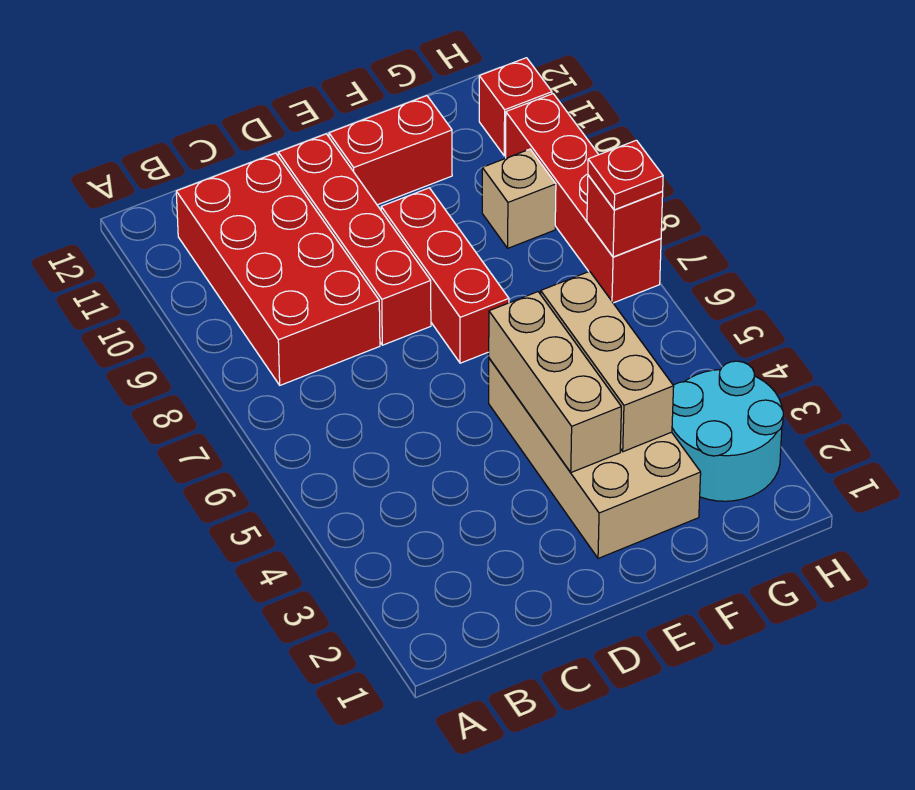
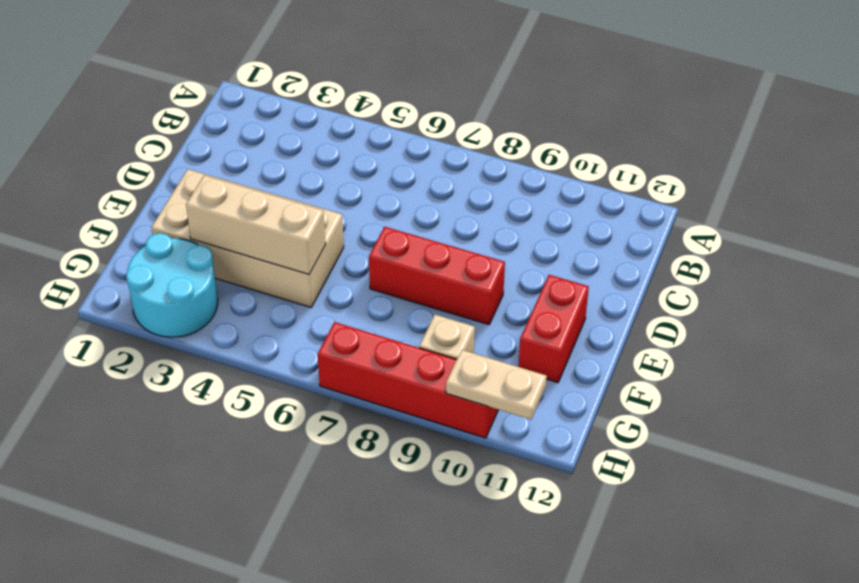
tan plate H10:H11 level 2 -> none
none -> red brick B8:C11 level 1
none -> red brick D8:D11 level 1
none -> red brick H11 level 1

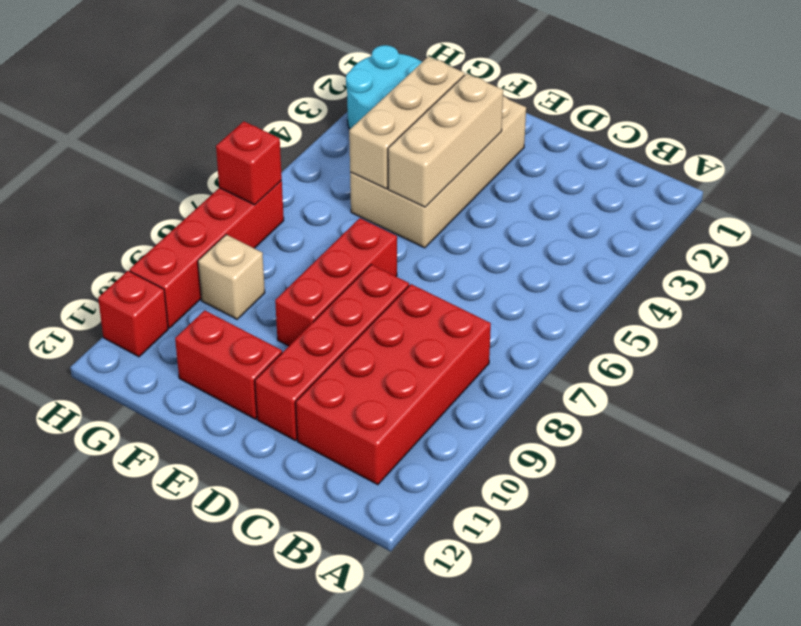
none -> red plate H7 level 3

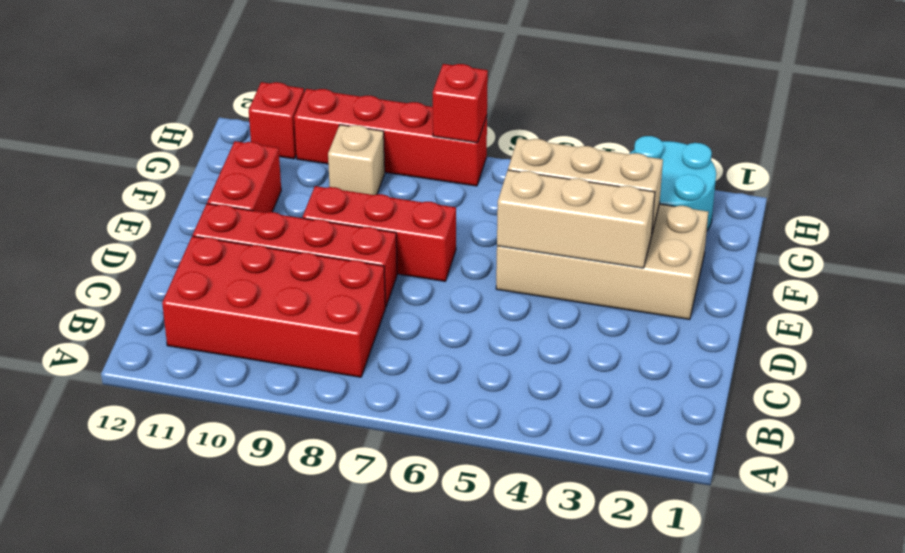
none -> red plate H7 level 3

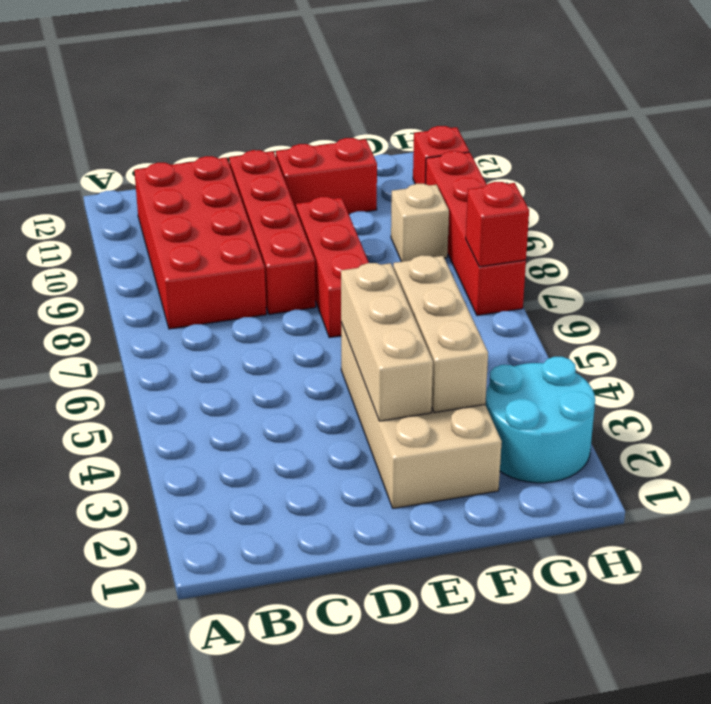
none -> red plate H7 level 3

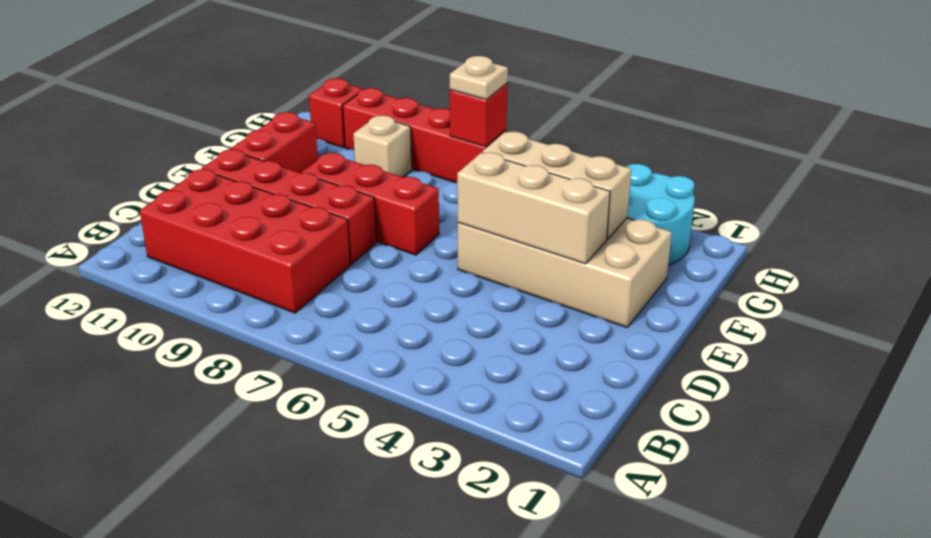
tan plate H7 level 3 -> red plate H7 level 3

